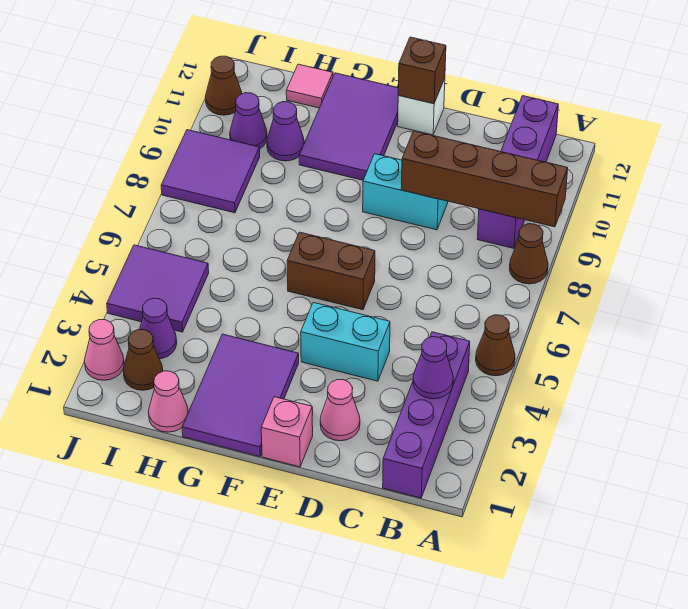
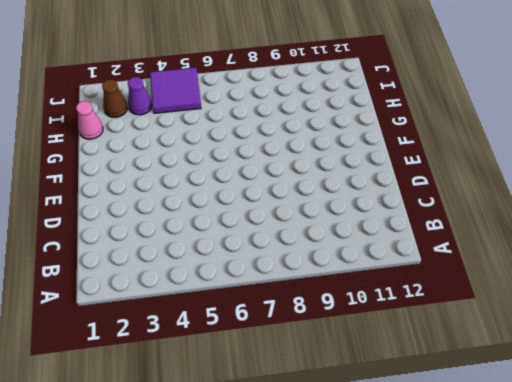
none -> brown cone A5 level 1
none -> brown cone A8 level 1
none -> purple brick B1:B4 level 1

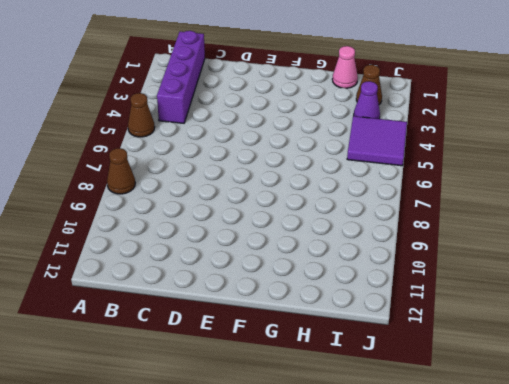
none -> purple brick B9:B12 level 1
none -> pink cone D2 level 1
none -> cyan brick D4:E4 level 1

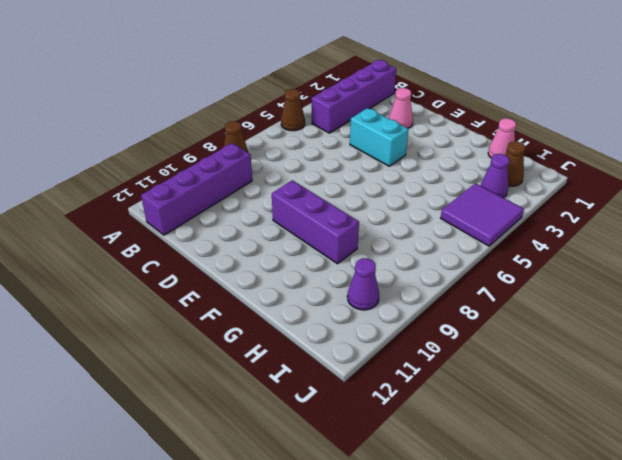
purple brick E9:G9 level 1 -> cyan brick D9:E9 level 1
none -> pink brick E1 level 1
none -> brown brick E6:F6 level 1
none -> white brick E12 level 1

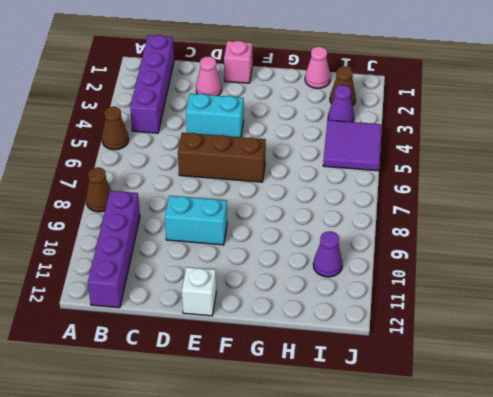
brown brick D6:F6 level 1 -> brown brick E6:F6 level 1
none -> purple tile F1:G3 level 1
none -> purple tile F10:G12 level 1
none -> purple cone H10 level 1

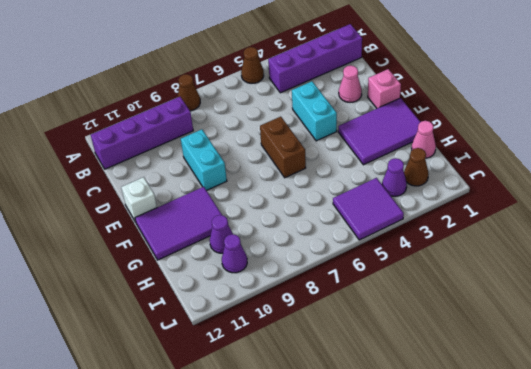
none -> pink tile H12 level 1
none -> purple tile I8:J9 level 1
none -> pink cone J2 level 1

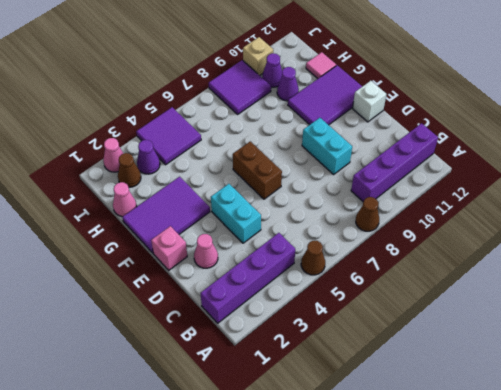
tan brick J10 level 1 -> none
none -> brown cone J11 level 1
none -> brown brick A9:D9 level 2
none -> purple cone B3 level 2

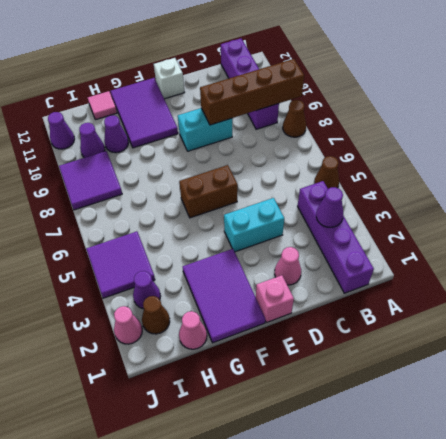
purple cone J11 level 1 -> brown cone J11 level 1
none -> brown brick E12 level 2

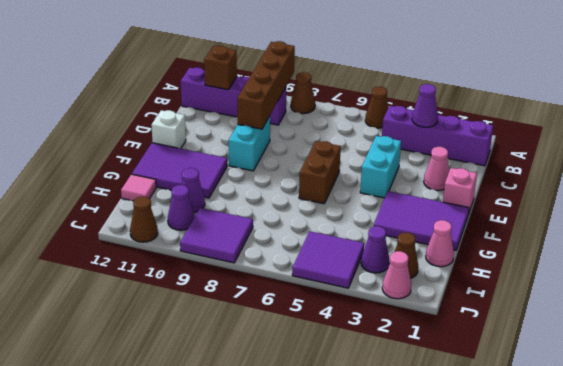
brown brick B11 level 2 -> brown brick E12 level 2

